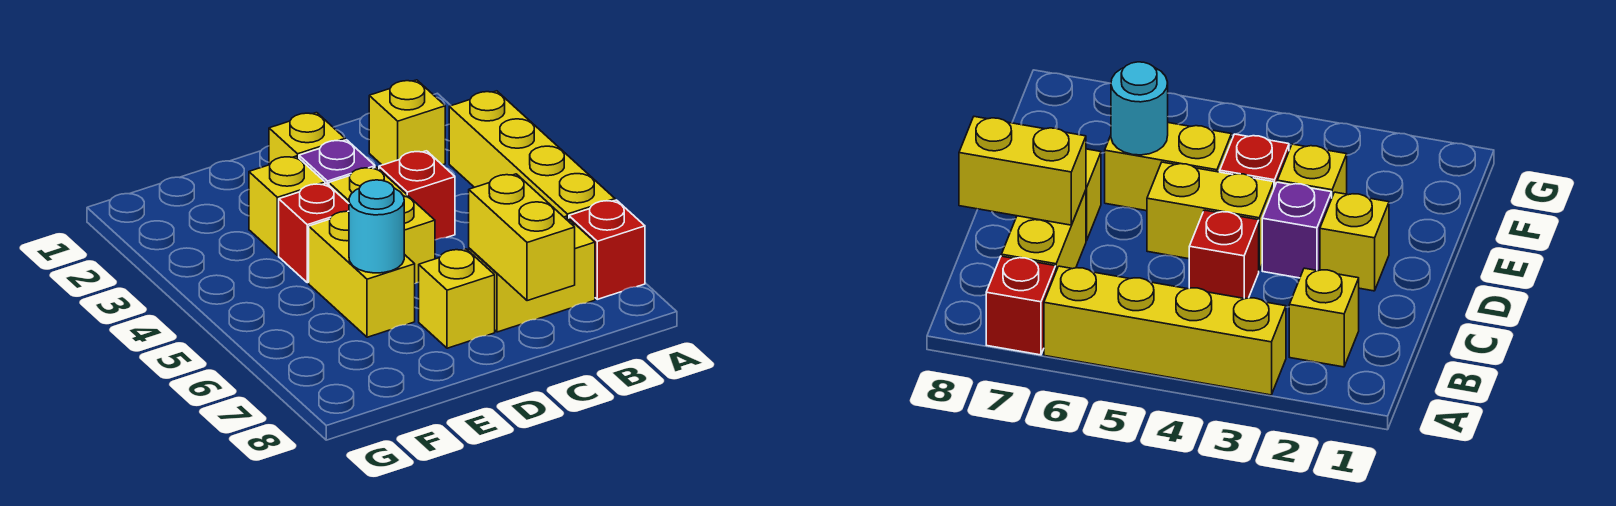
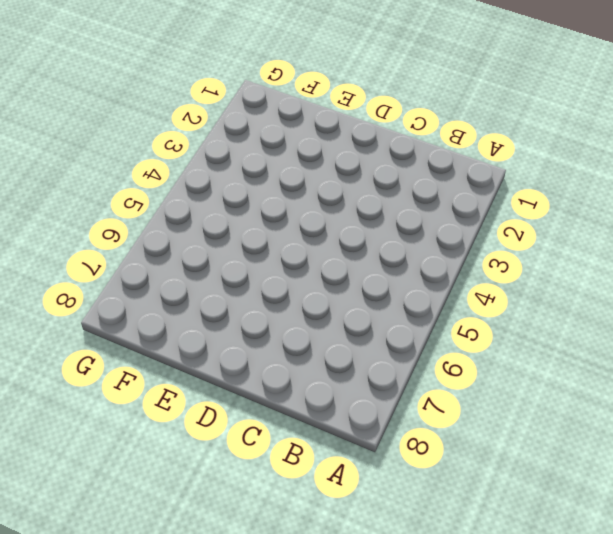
none -> yellow brick A3:A6 level 1
none -> red brick A7 level 1
none -> yellow brick B2 level 1

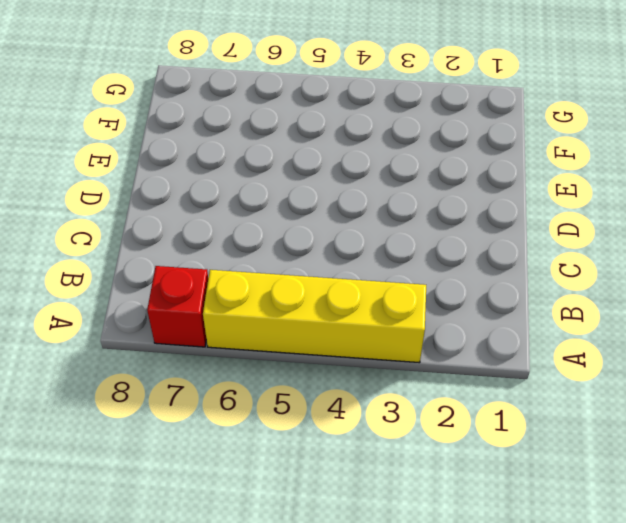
none -> yellow brick B2 level 1
none -> yellow brick B7:C7 level 1
none -> red brick C4 level 1

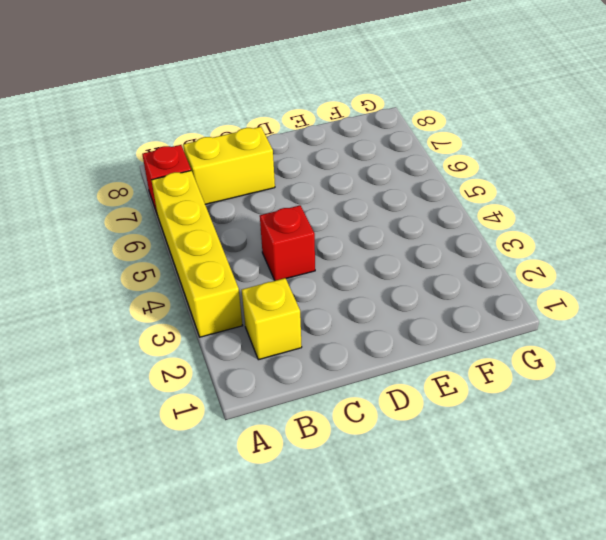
none -> yellow brick D2 level 1
none -> purple brick D3 level 1
none -> yellow brick D4:D5 level 1

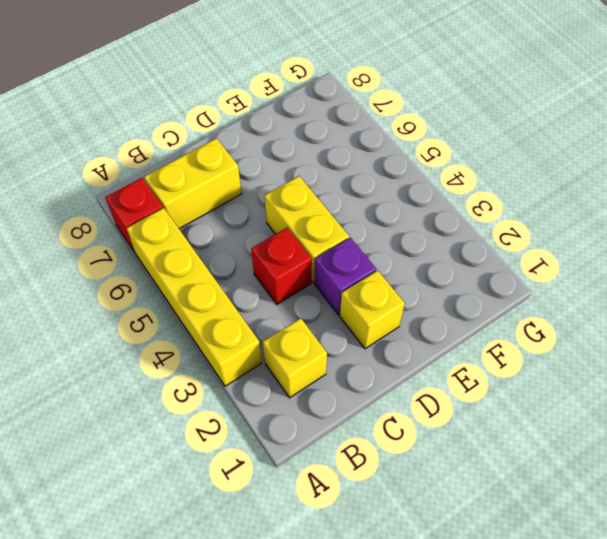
none -> yellow brick D7 level 1
none -> yellow brick E3 level 1
none -> red brick E4 level 1

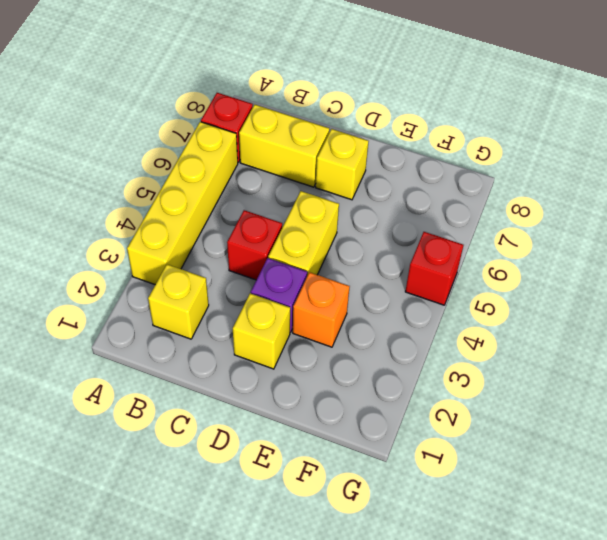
orange brick E3 level 1 -> yellow brick E3 level 1
red brick G5 level 1 -> red brick E4 level 1
none -> yellow brick E5:E6 level 1
none -> yellow brick C7:C8 level 2
none -> cyan round brick E6 level 2

